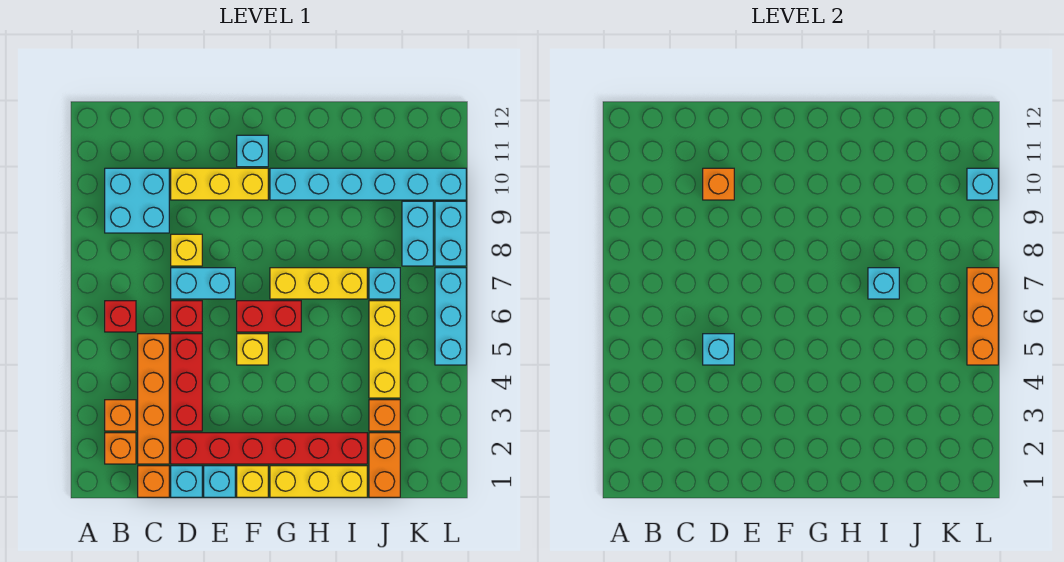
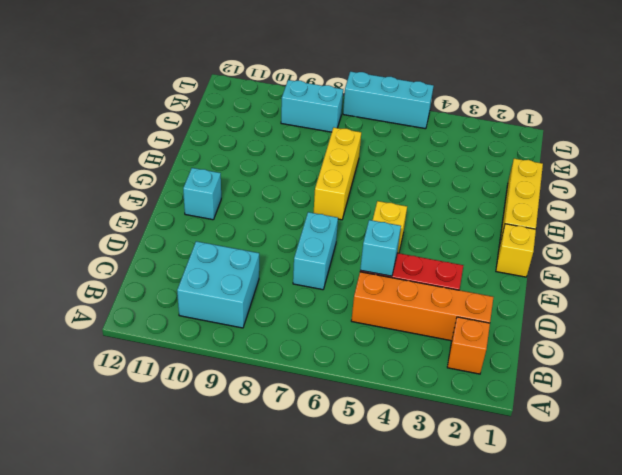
none -> orange brick B3 level 1
none -> red brick B6 level 1
none -> orange brick C1 level 1
none -> cyan brick D1 level 1

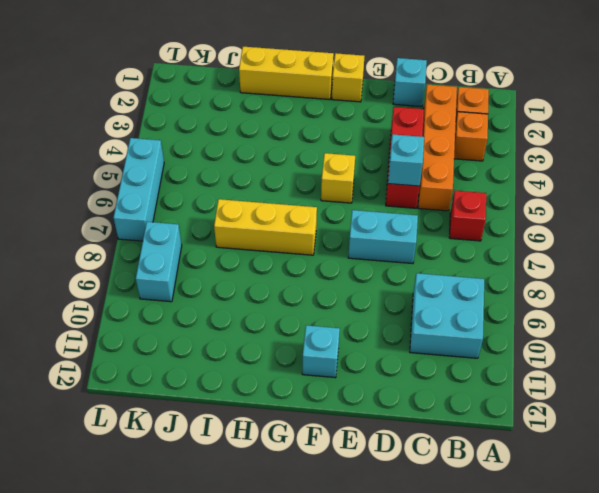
none -> orange brick C1 level 1
none -> red brick D2:I2 level 1
none -> red brick D6 level 1
none -> yellow brick D8 level 1

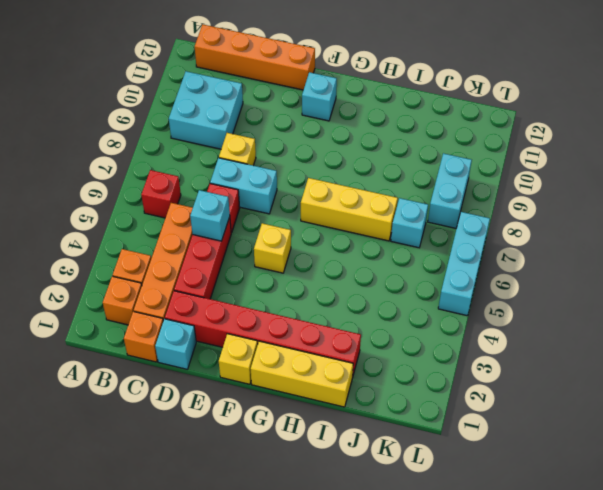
orange brick B12:E12 level 1 -> none
none -> yellow brick D10:F10 level 1
none -> cyan brick E1 level 1
none -> red brick F6:G6 level 1
none -> cyan brick G10:L10 level 1

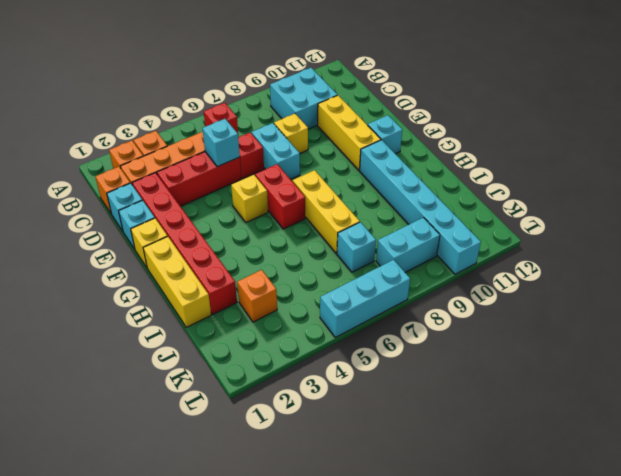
none -> orange brick J1:J2 level 1
none -> yellow brick J4:J6 level 1
none -> cyan brick L8:L9 level 1
none -> orange brick D10 level 2

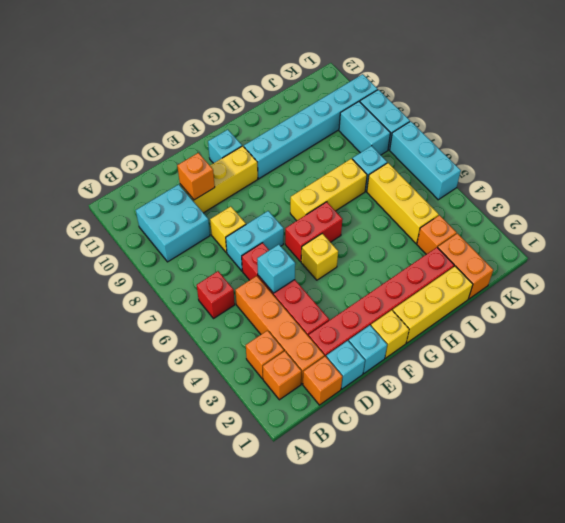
none -> cyan brick I7 level 2
none -> orange brick L5:L7 level 2
none -> cyan brick L10 level 2

